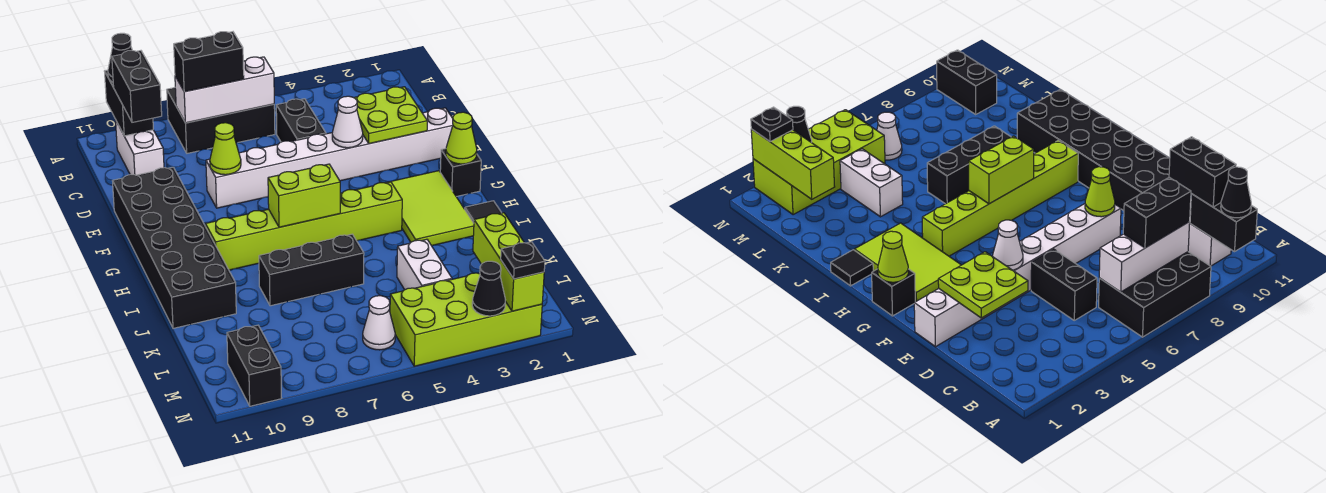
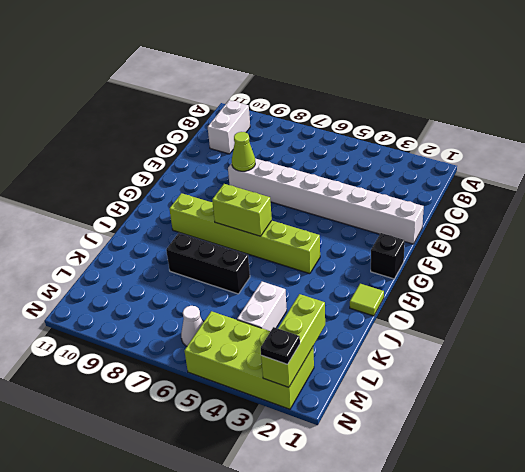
lime tile I1 level 1 -> black tile I1 level 1
none -> black brick A6:B8 level 1
none -> black brick C5:D5 level 1
none -> black brick E10:J11 level 1

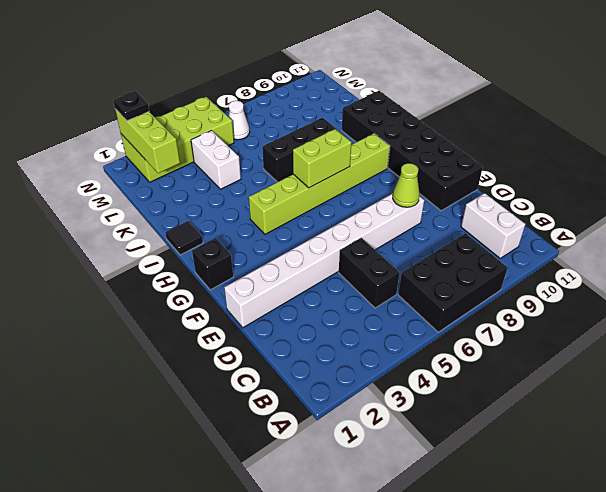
none -> lime tile G2:I3 level 1
none -> black brick M10:N10 level 1
none -> black brick A10:B10 level 2

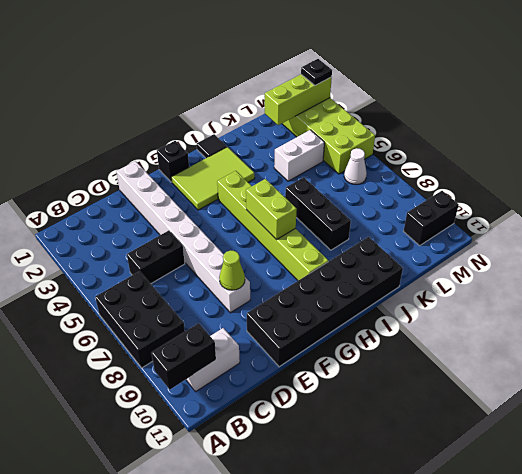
none -> white brick B6:B8 level 2
none -> lime plate D2:E3 level 2
none -> white cone E4 level 2

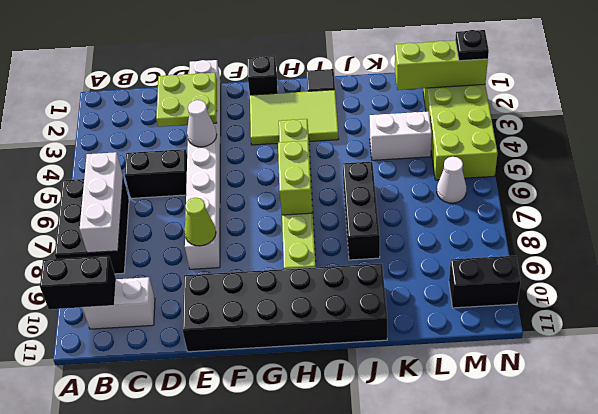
none -> lime cone G1 level 2
none -> black cone N3 level 2
none -> black cone A10 level 3

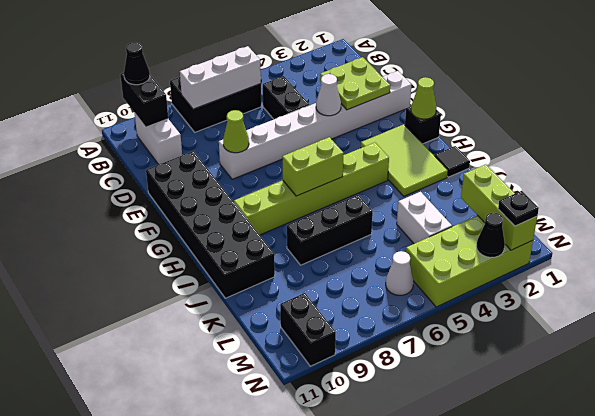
none -> black brick B7:B8 level 3
none -> black brick B10:C10 level 3

